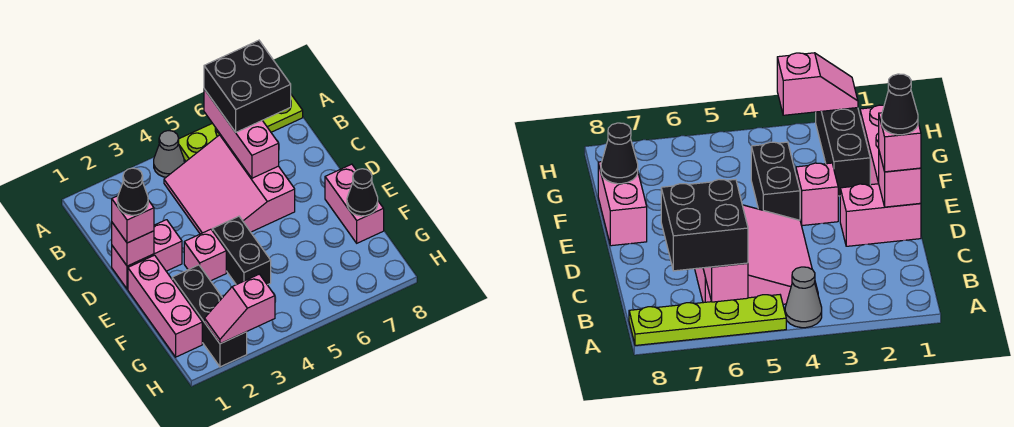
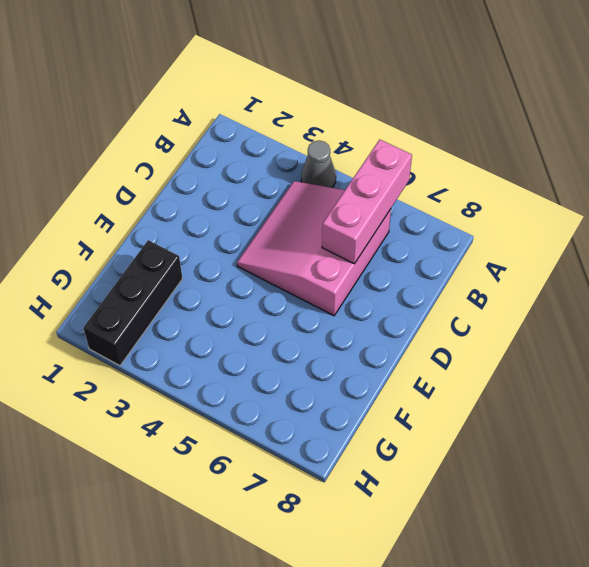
none -> lime plate A5:A8 level 1
none -> pink brick D1:D2 level 1
none -> pink brick E1:G1 level 1

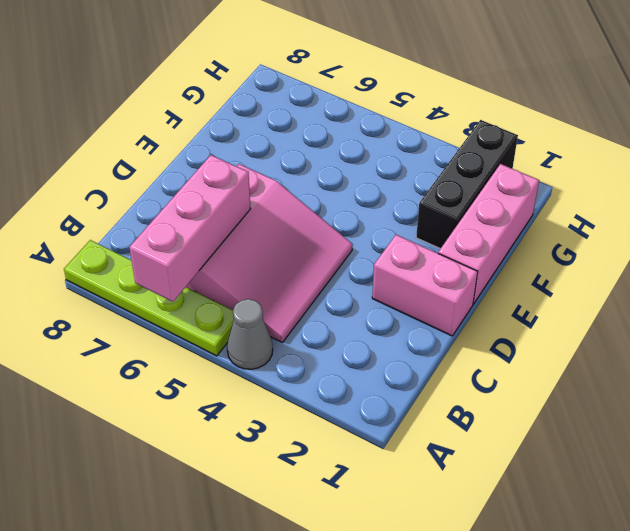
none -> pink brick E3 level 1
none -> black brick E4:F4 level 1
none -> pink brick E8:F8 level 1

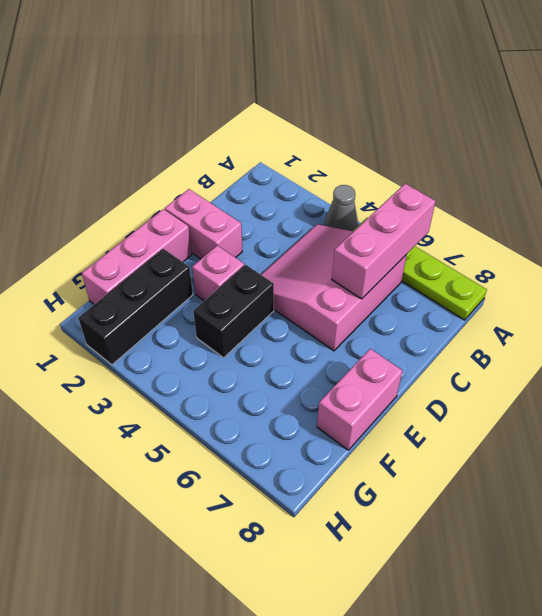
none -> pink brick D1 level 2
none -> black cone F8 level 2
none -> pink slope H2:H3 level 2 top 3

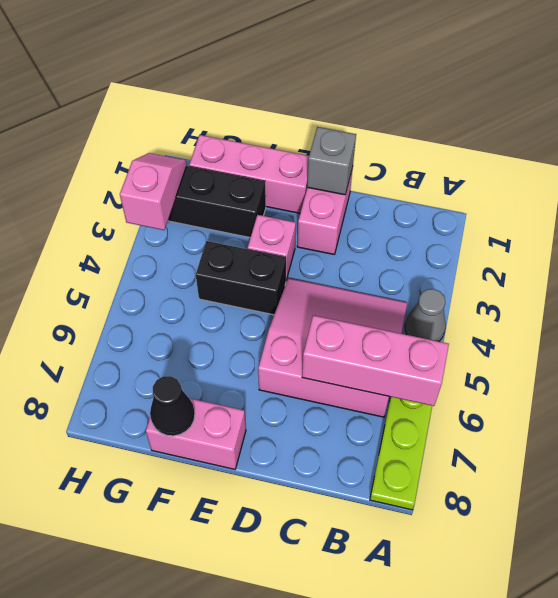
grey brick D1 level 2 -> pink brick D1 level 2
none -> black brick A6:B7 level 3
none -> pink brick D1 level 3
none -> black cone D1 level 4

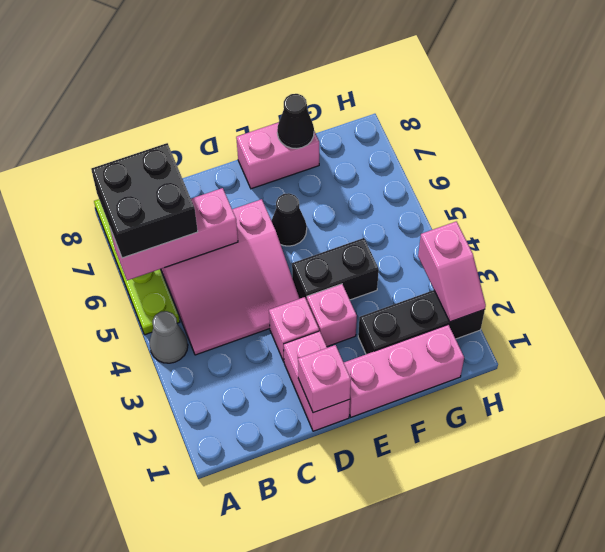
pink brick D3 level 1 -> pink brick D1 level 3
black cone E6 level 1 -> black cone D1 level 4

